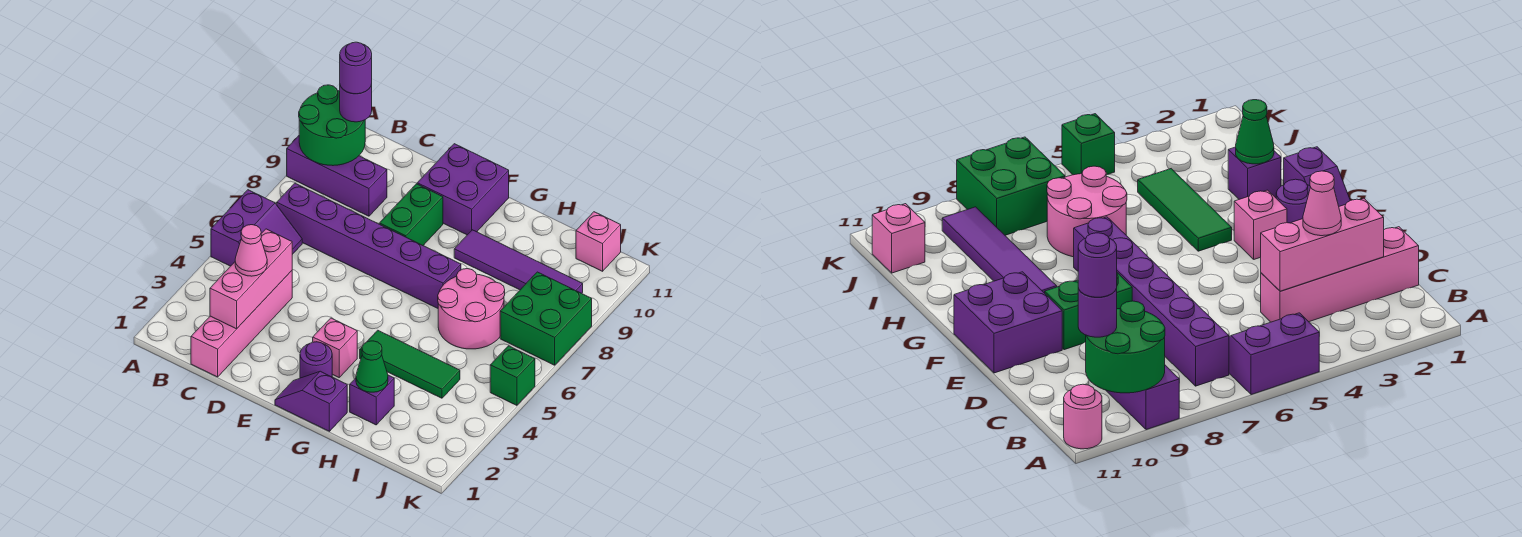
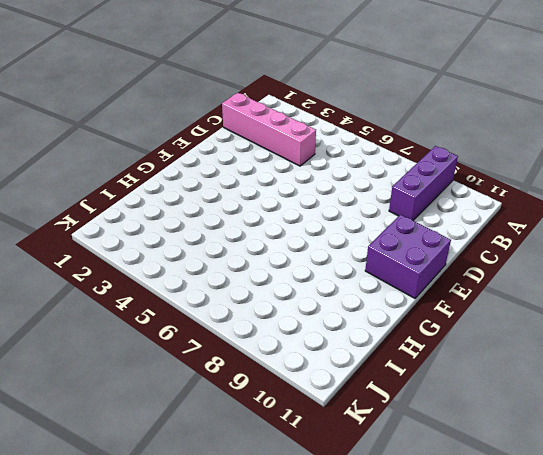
none -> purple slope A5:B6 level 1 top A
none -> pink round brick A11 level 1
none -> purple brick B7:G7 level 1

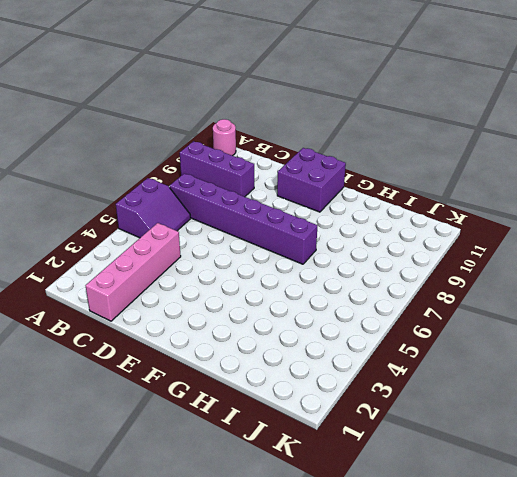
none -> green brick E8:E9 level 1
none -> purple slope F1:G1 level 1 top G
none -> purple round brick F2 level 1

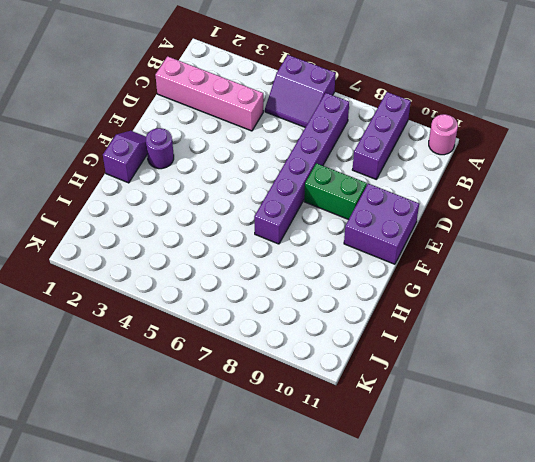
none -> pink brick F3 level 1
none -> green tile G4:I4 level 1
none -> purple tile G9:J9 level 1

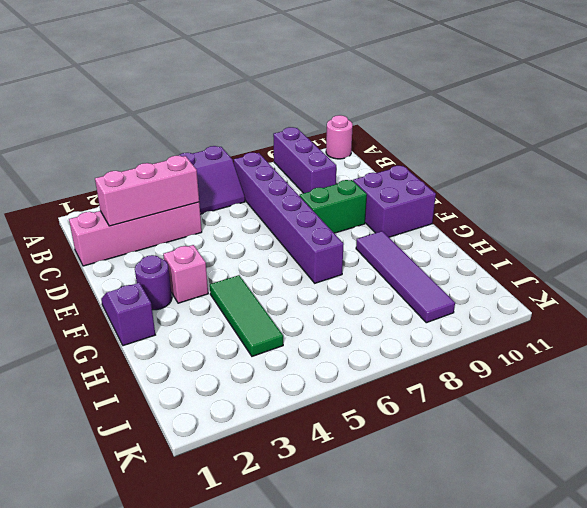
none -> purple brick H2 level 1
none -> pink round brick H6:I7 level 1
none -> green brick J7:K8 level 1

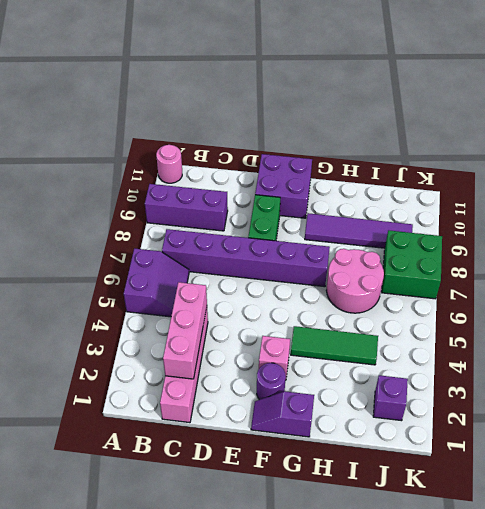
purple brick J2 level 1 -> purple brick H2 level 1
none -> pink brick J11 level 1
none -> green brick K5 level 1
none -> green round brick A9:B10 level 2

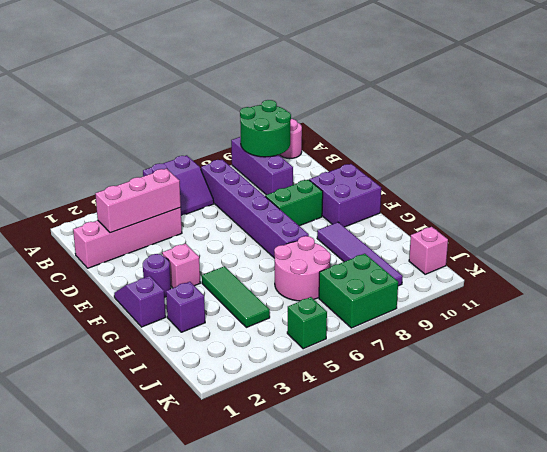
none -> green cone H2 level 2
none -> purple round brick B10 level 3
none -> pink cone C3 level 3

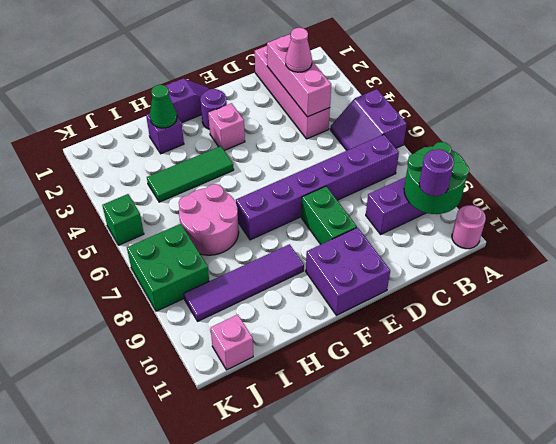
none -> purple round brick B10 level 4

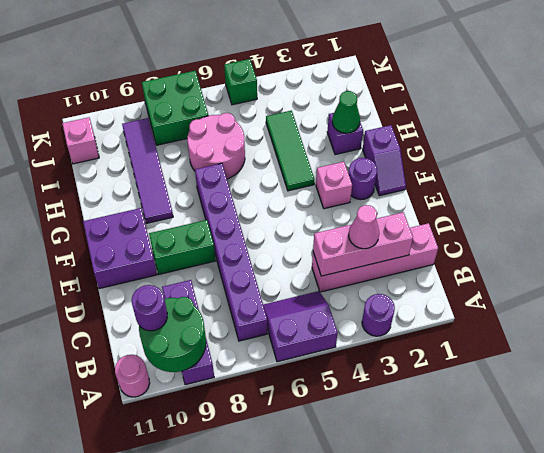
purple round brick A3 level 1 -> purple round brick B10 level 4

